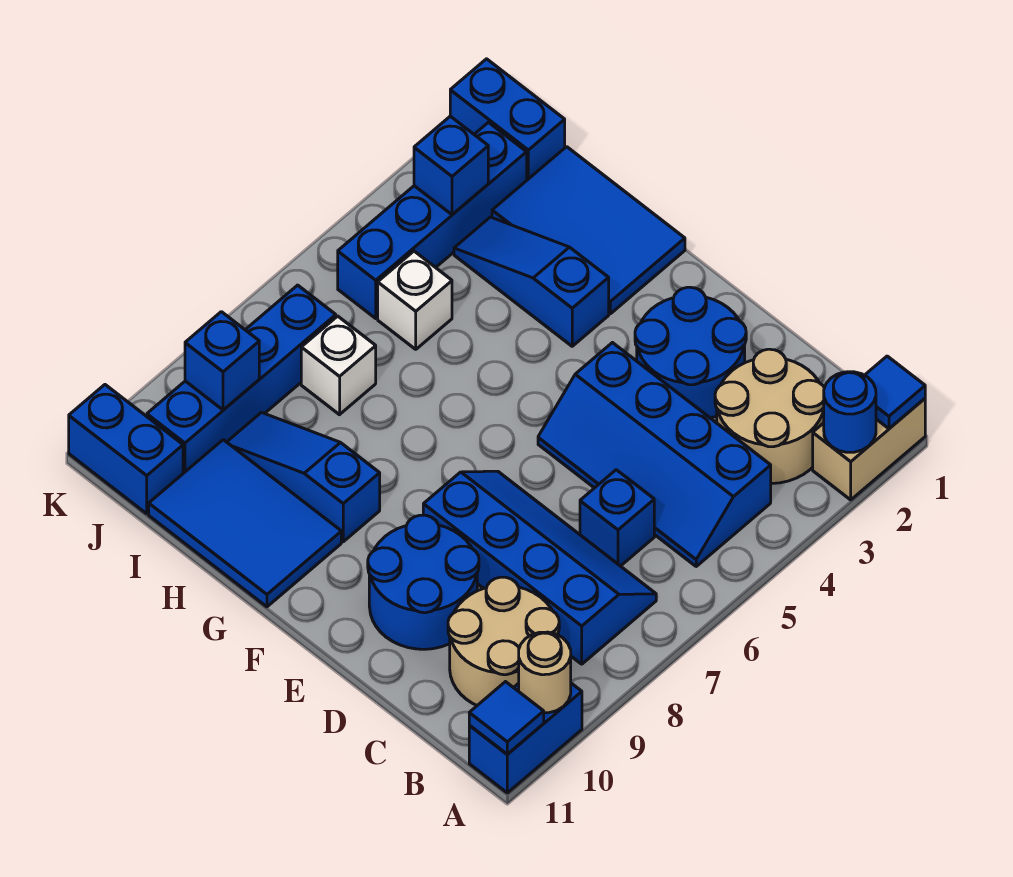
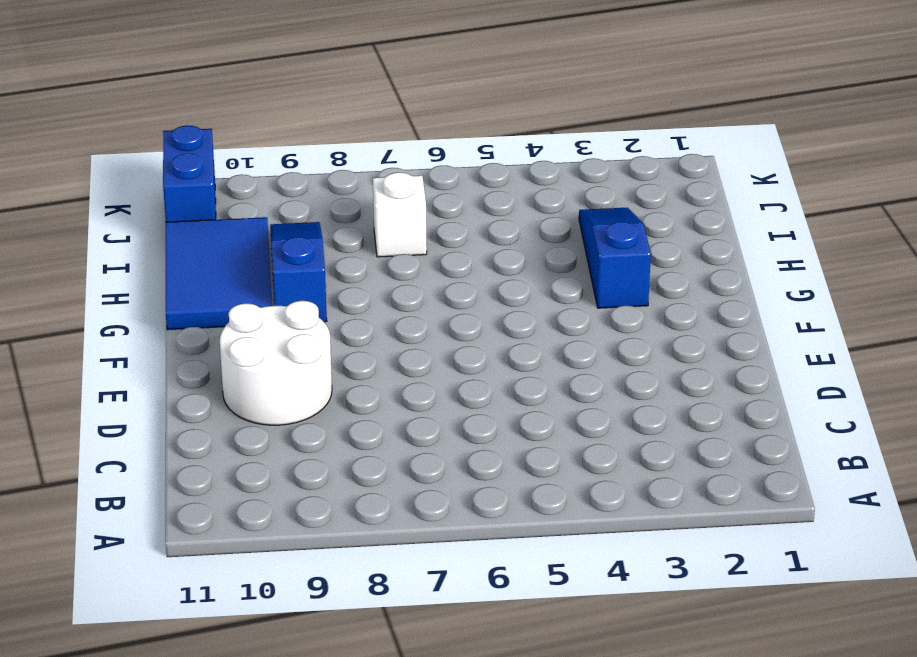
white round brick D9:E10 level 1 -> blue round brick D9:E10 level 1
none -> tan brick A1:A2 level 1
none -> blue brick A10:A11 level 1
none -> tan round brick B2:C3 level 1

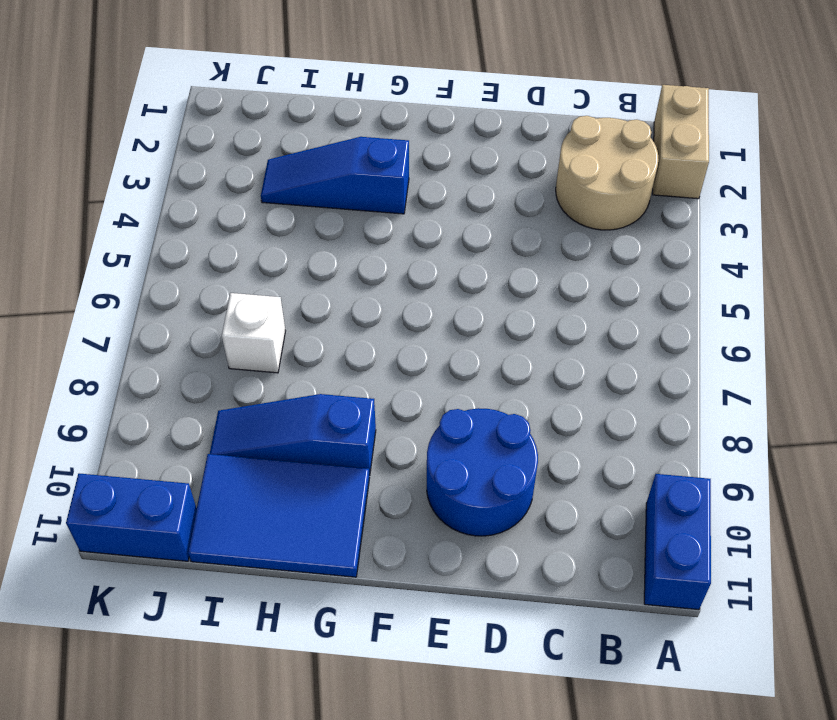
none -> blue slope B4:E5 level 1 top 4
none -> blue slope B7:E8 level 1 top 8
none -> tan round brick B9:C10 level 1

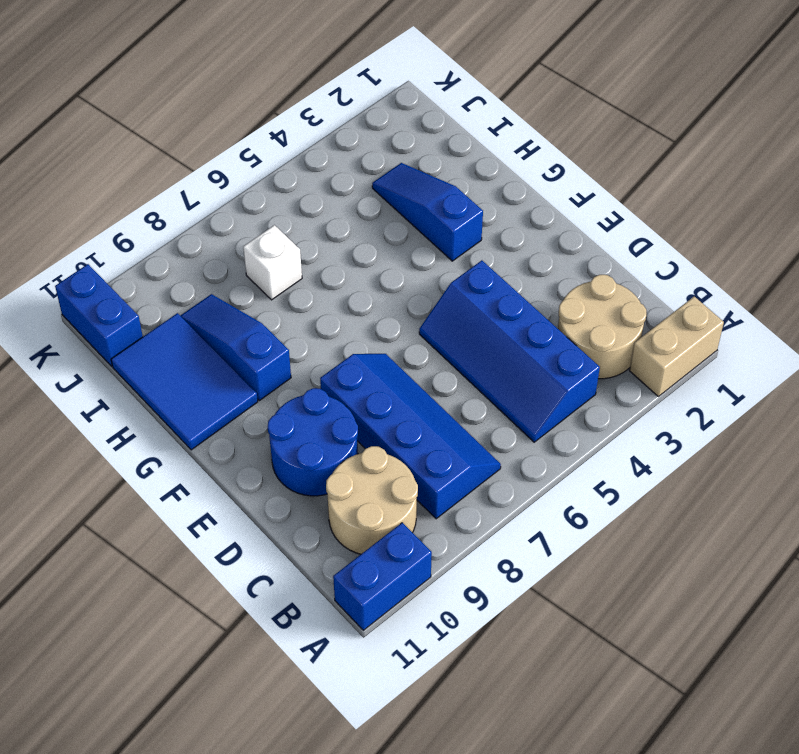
none -> blue brick C6 level 1
none -> blue round brick D2:E3 level 1
none -> blue tile G1:I2 level 1

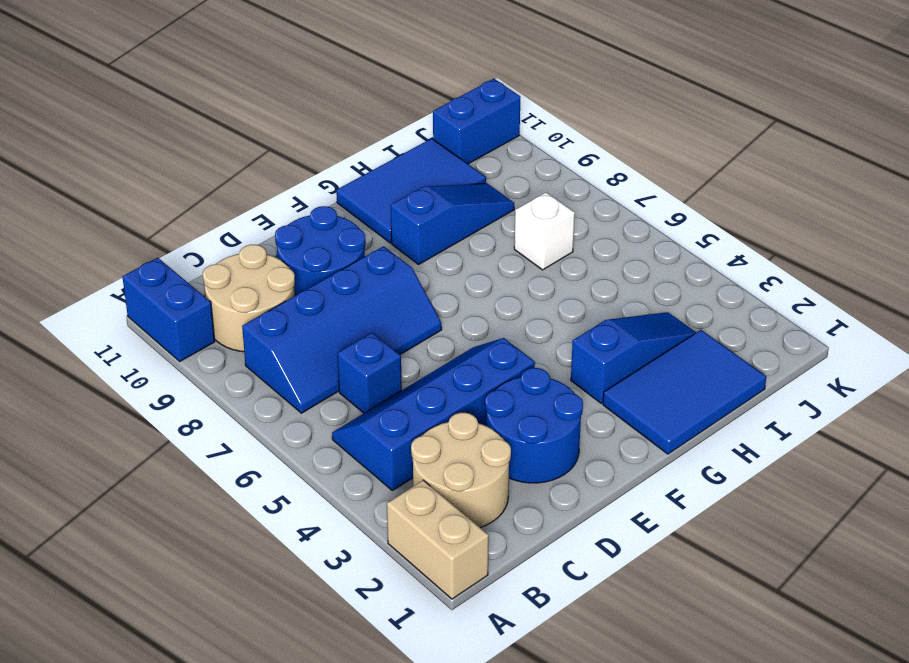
none -> white brick I5 level 1
none -> blue brick J1:K1 level 1
none -> blue brick J2:J5 level 1

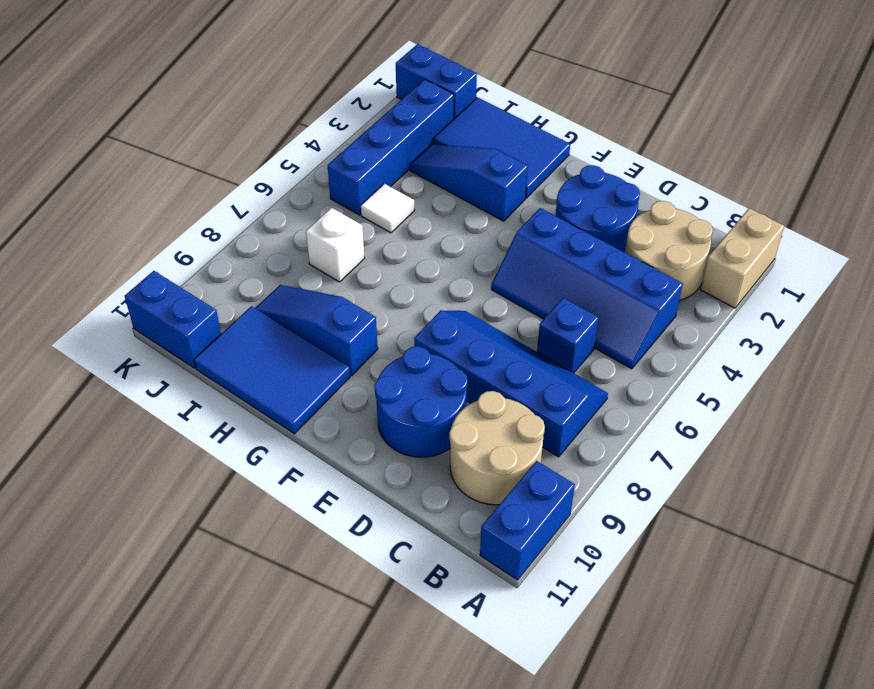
white tile I5 level 1 -> white brick I5 level 1
none -> blue brick J7:J10 level 1
none -> blue tile A1 level 2
none -> blue round brick A2 level 2

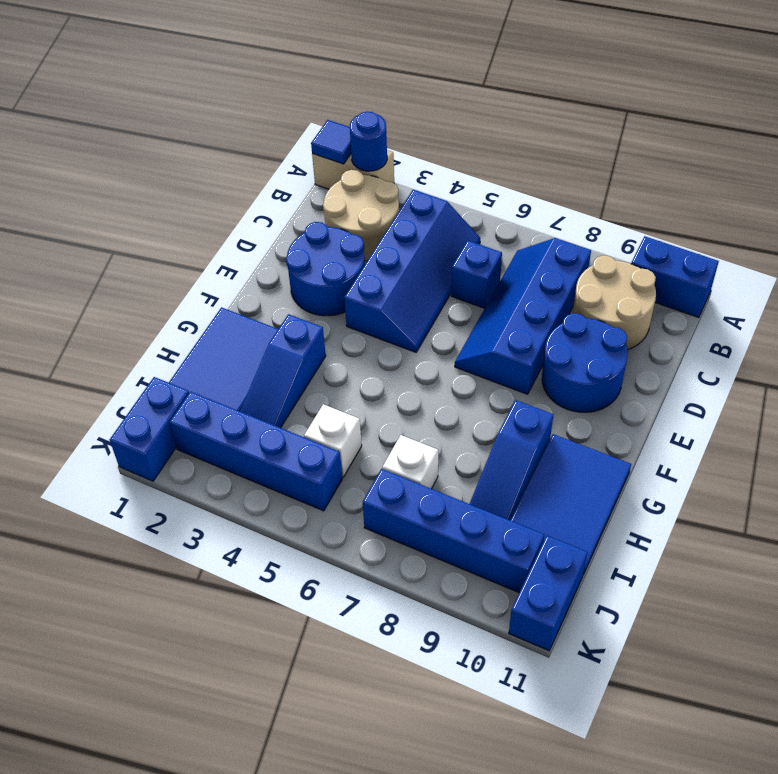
none -> tan round brick A10 level 2
none -> blue tile A11 level 2
none -> blue brick J3 level 2

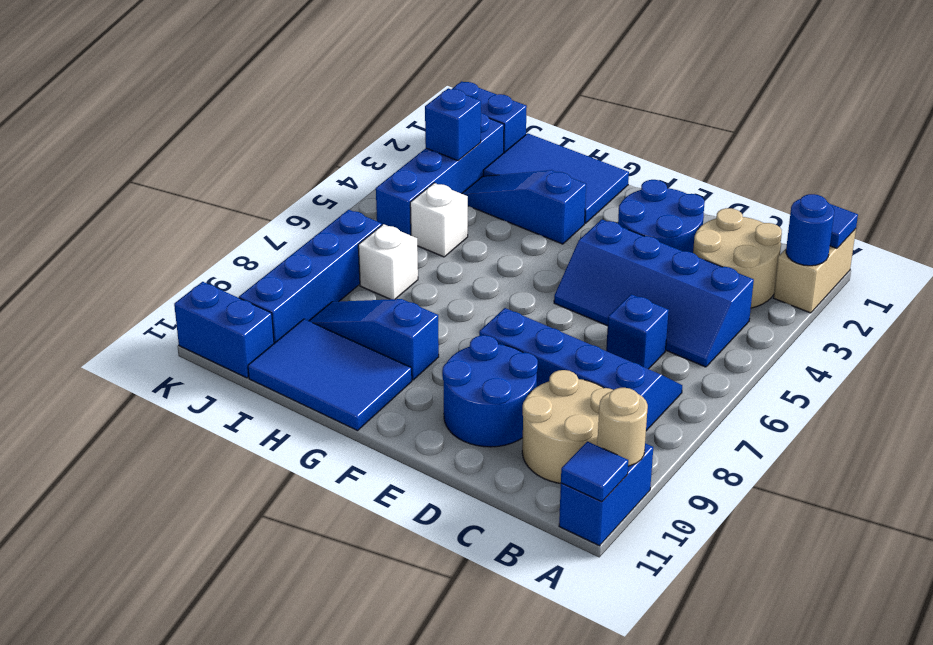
none -> blue brick J9 level 2

